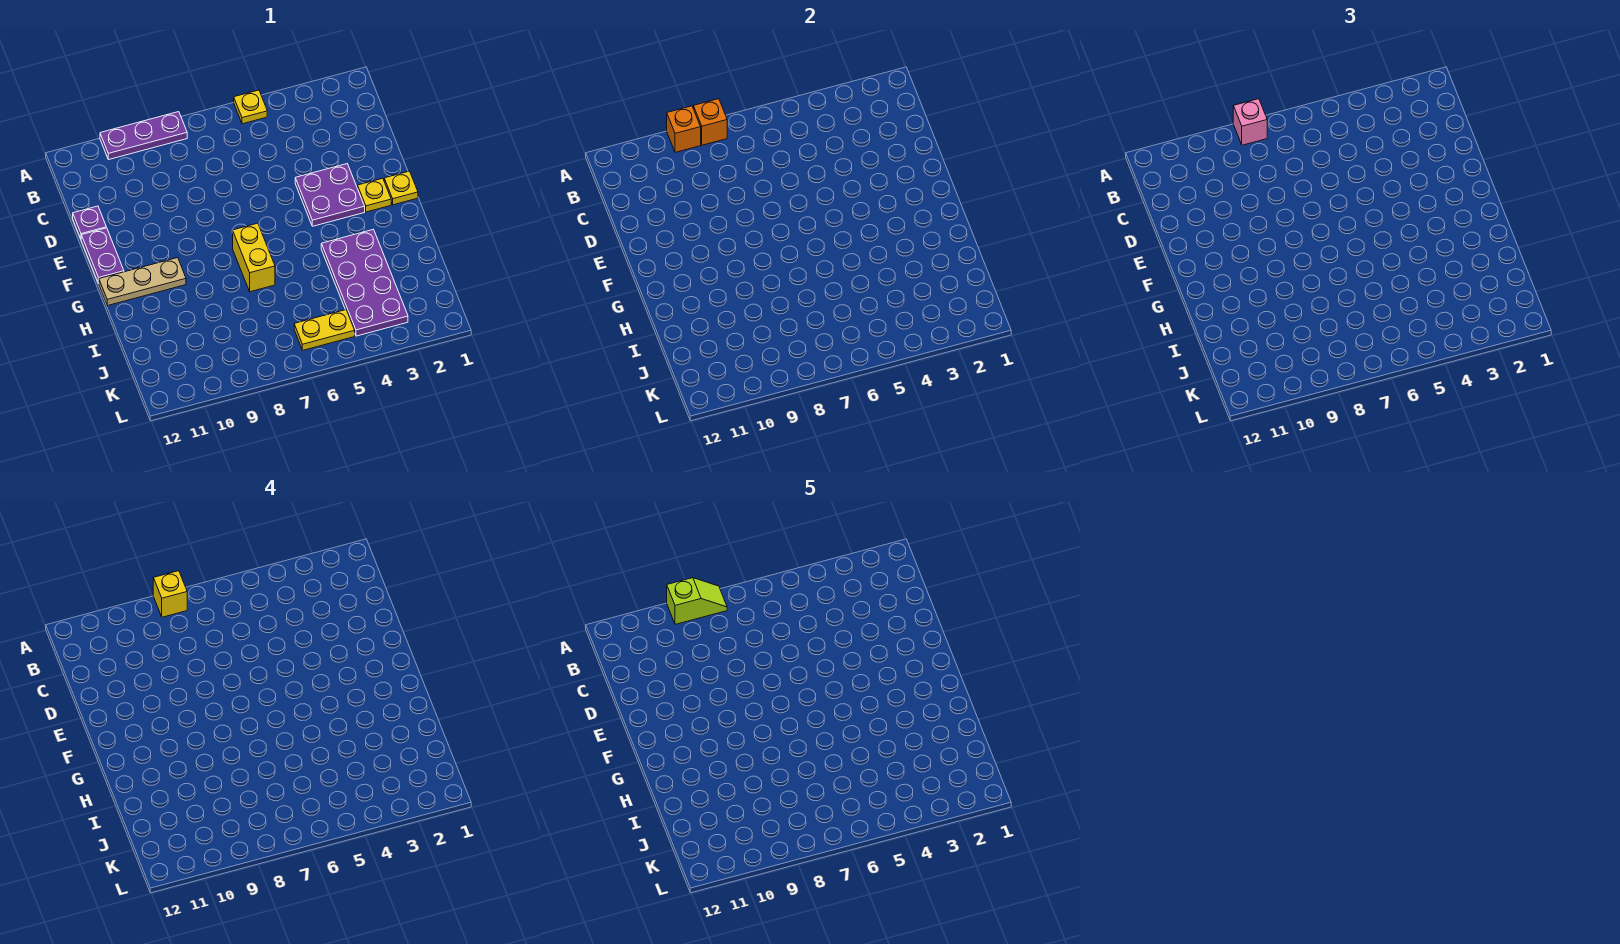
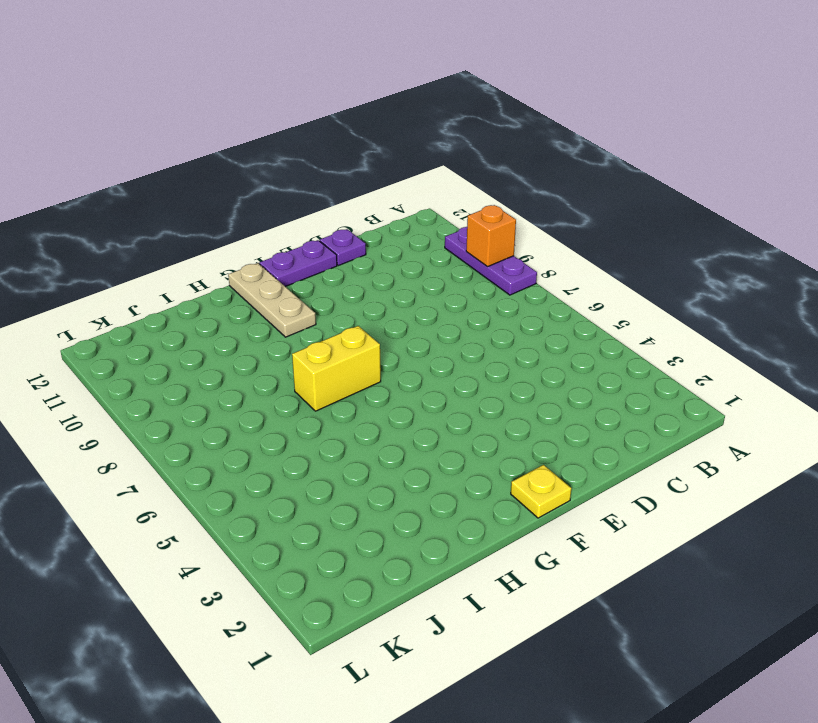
none -> yellow plate A5 level 1
none -> purple plate E3:F4 level 1
none -> yellow plate F2 level 1

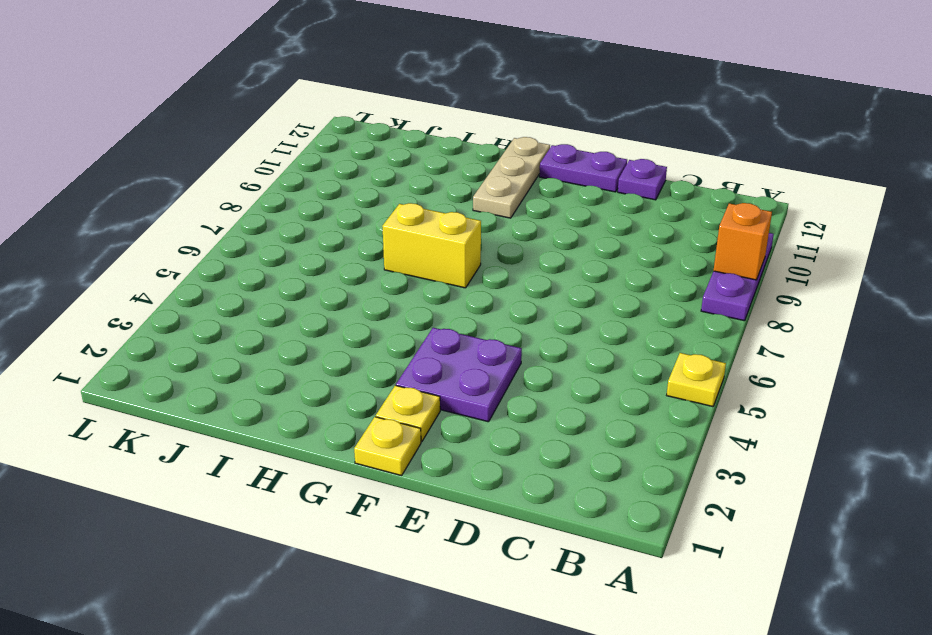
none -> purple plate H3:K4 level 1
none -> yellow plate K5:K6 level 1
none -> orange brick A8 level 2

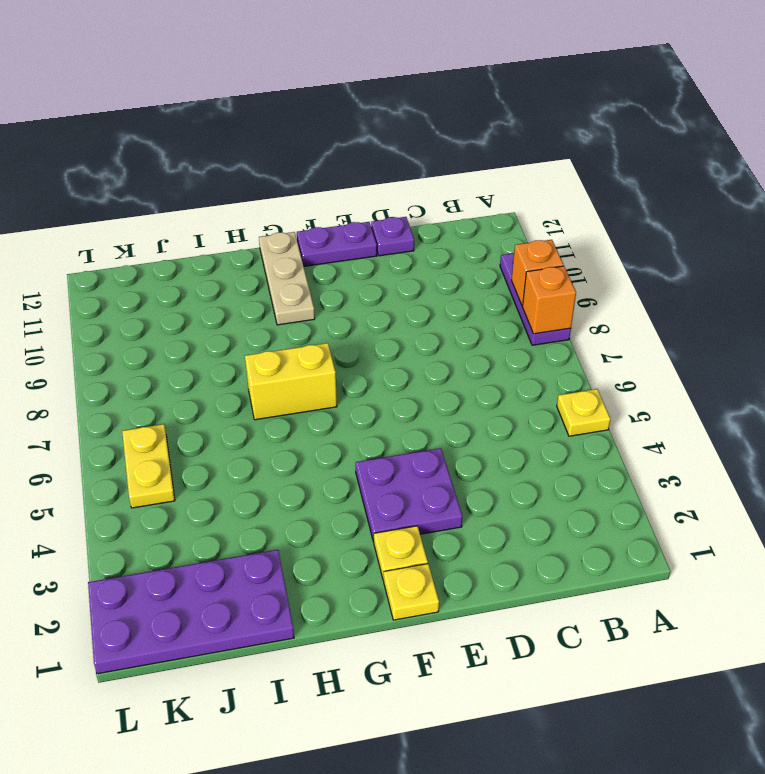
purple plate I1:L2 level 1 -> purple plate H3:K4 level 1
none -> pink brick A8 level 3
none -> yellow brick A8 level 4
none -> lime slope A8:A9 level 5 top 9

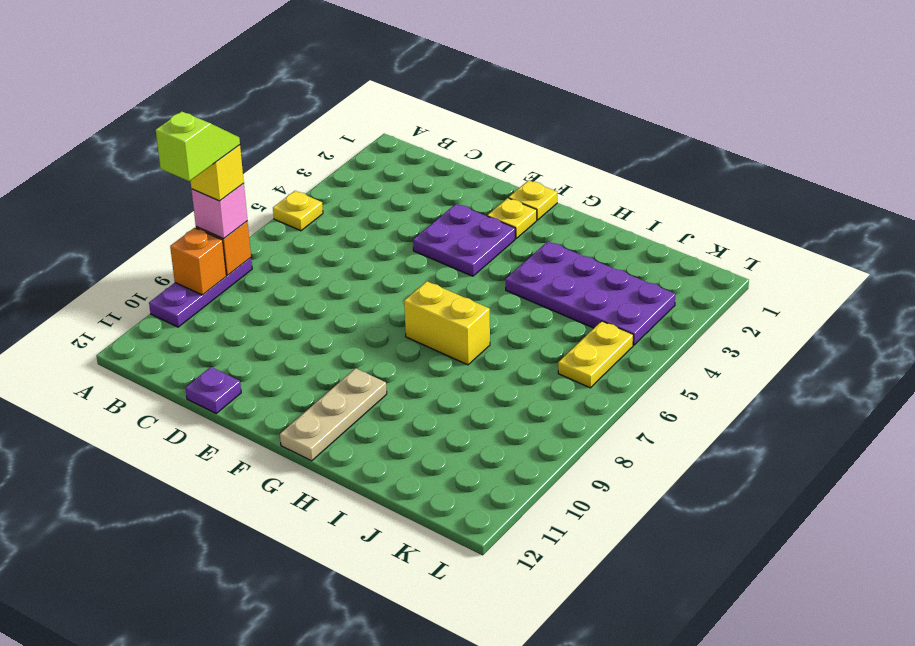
none -> purple plate E12:F12 level 1

